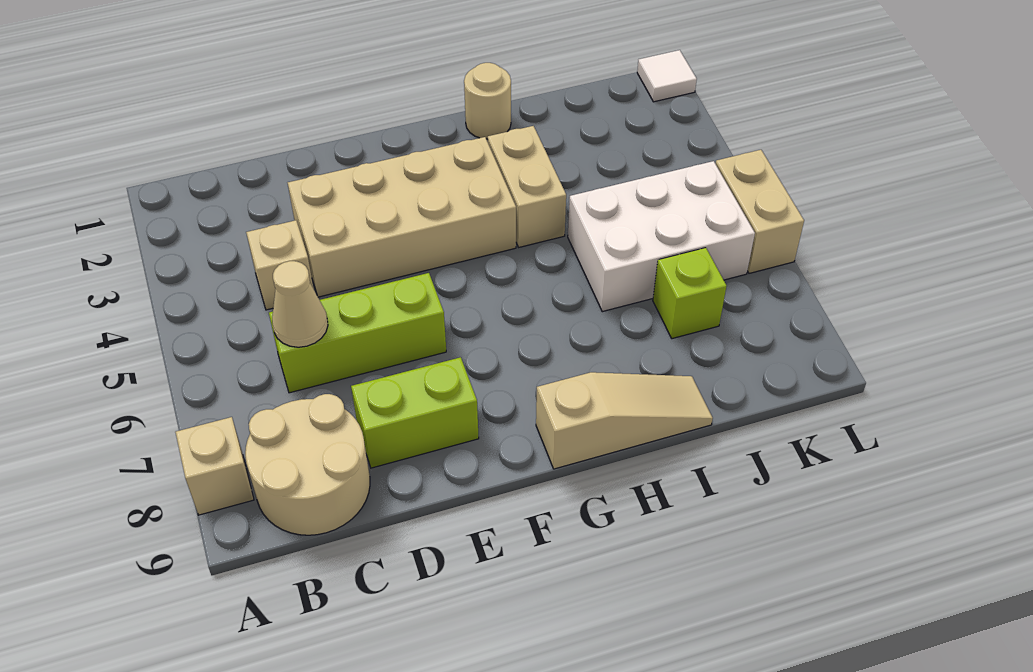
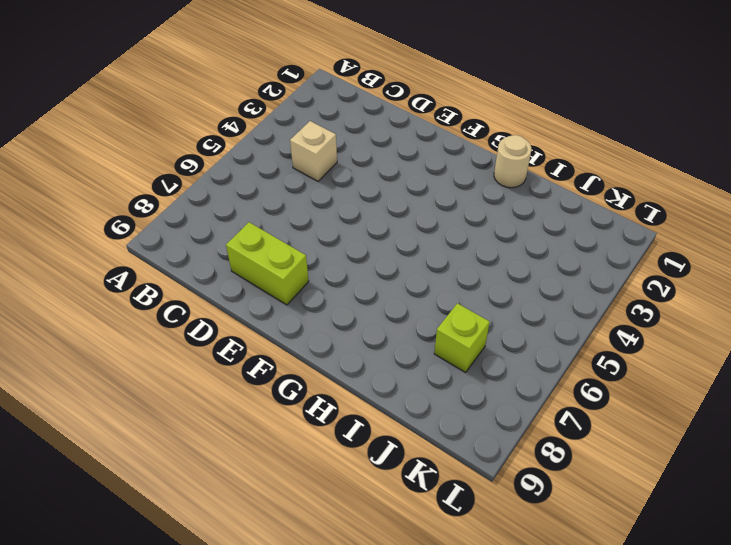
none -> tan brick A8 level 1
none -> tan round brick B8:C9 level 1
none -> lime brick C6:E6 level 1

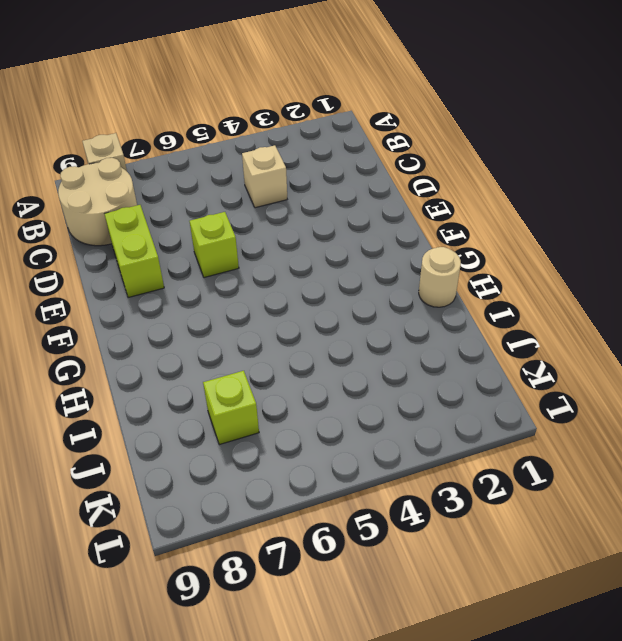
lime brick E6 level 1 -> lime brick C6:E6 level 1
none -> tan brick D3:G4 level 1
none -> tan slope G9:I9 level 1 top G
none -> tan brick H3:H4 level 1

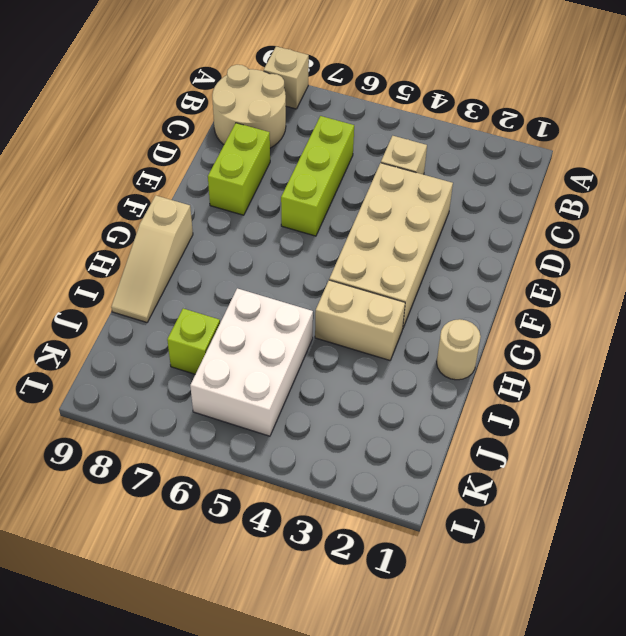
none -> white tile L1 level 1
none -> tan brick L5:L6 level 1
none -> tan cone C6 level 2

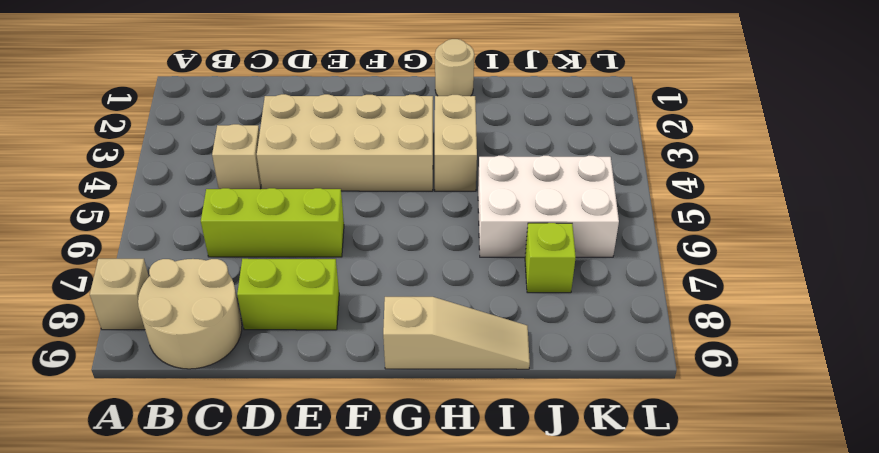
none -> white tile L1 level 1
none -> tan brick L5:L6 level 1
none -> tan cone C6 level 2

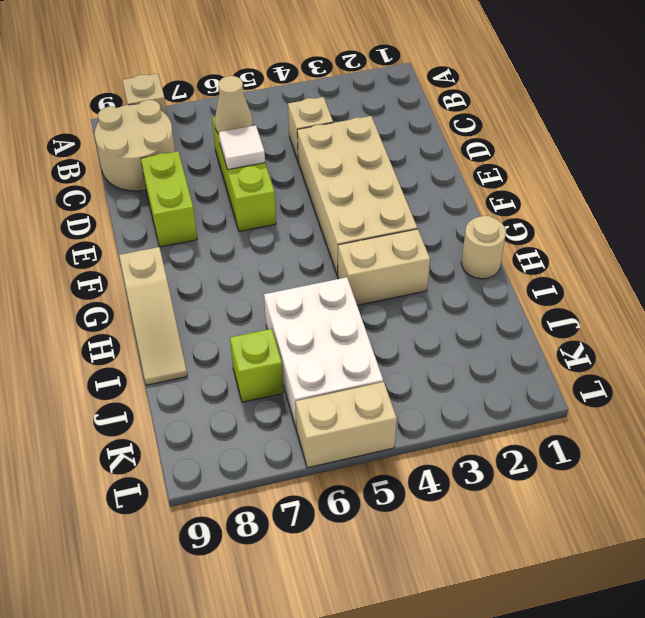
white tile D6 level 2 -> white tile L1 level 1

